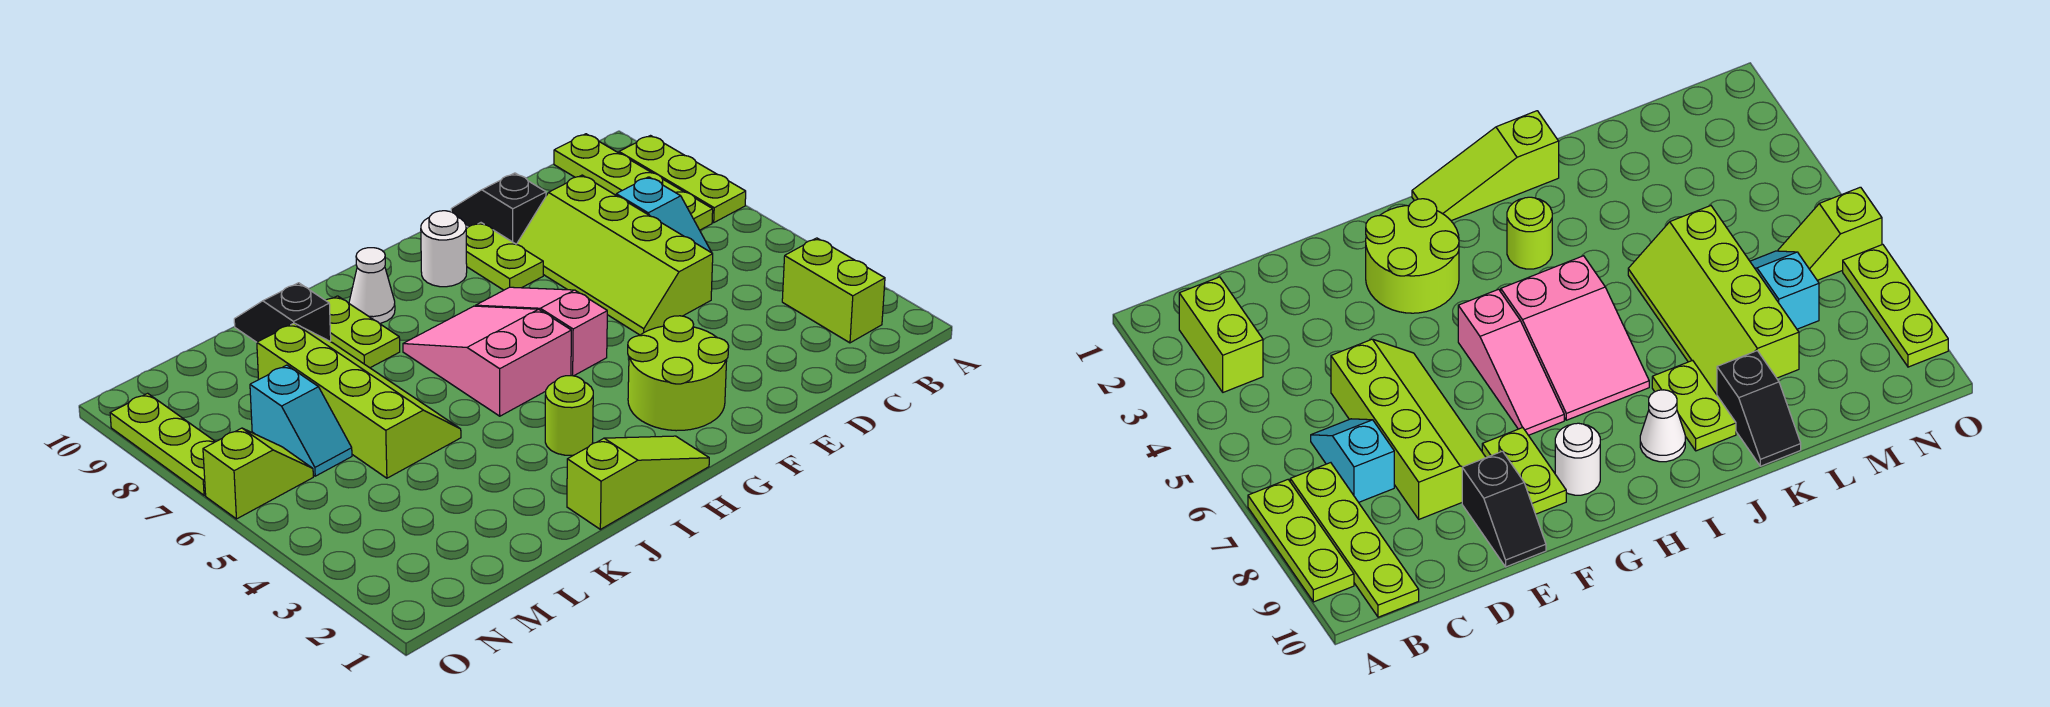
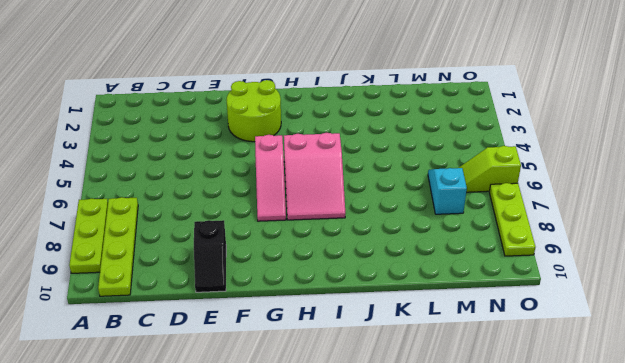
none -> lime brick B2:B3 level 1
none -> cyan slope C6:C7 level 1 top 7
none -> lime slope D5:E8 level 1 top D

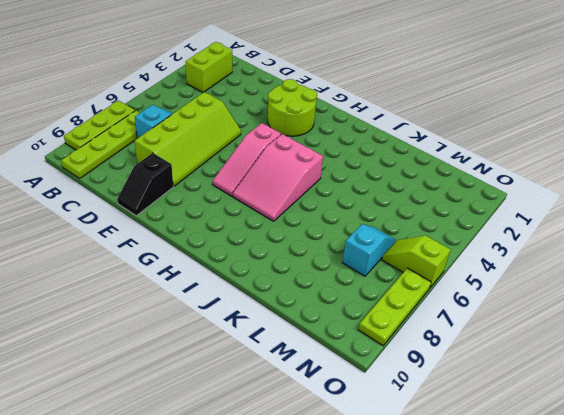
none -> lime plate F8:F9 level 1
none -> white round brick G9 level 1
none -> lime slope H1:J1 level 1 top J

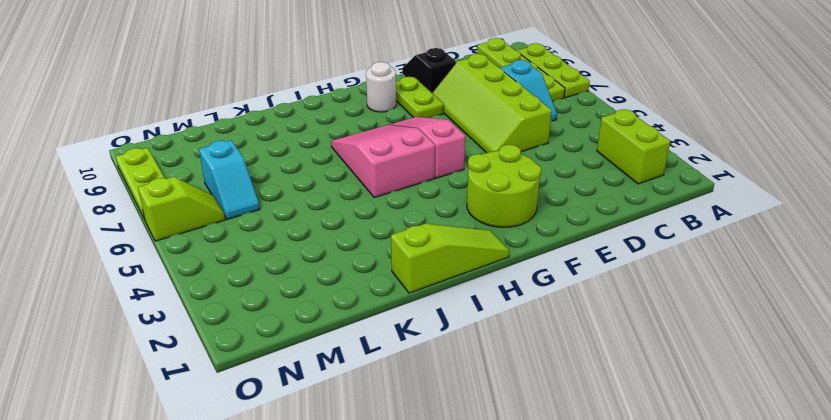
none -> lime round brick I3 level 1
none -> white cone I9 level 1
none -> lime plate J8:J9 level 1

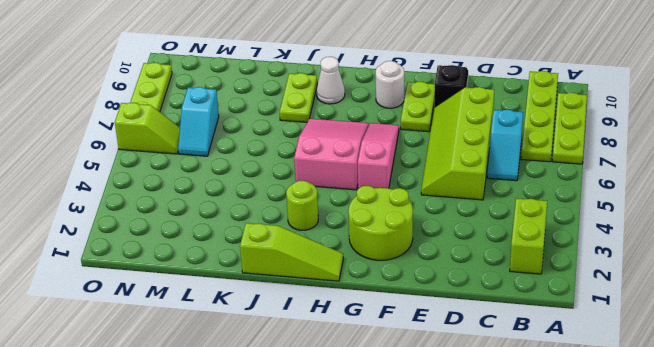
none -> lime slope K5:L8 level 1 top L
none -> black slope K9:K10 level 1 top 9

